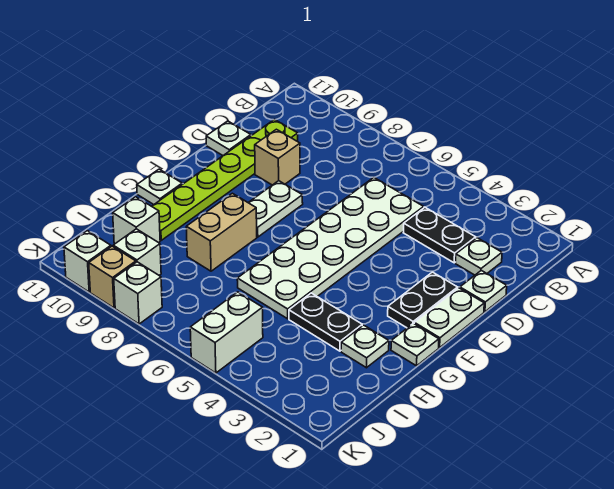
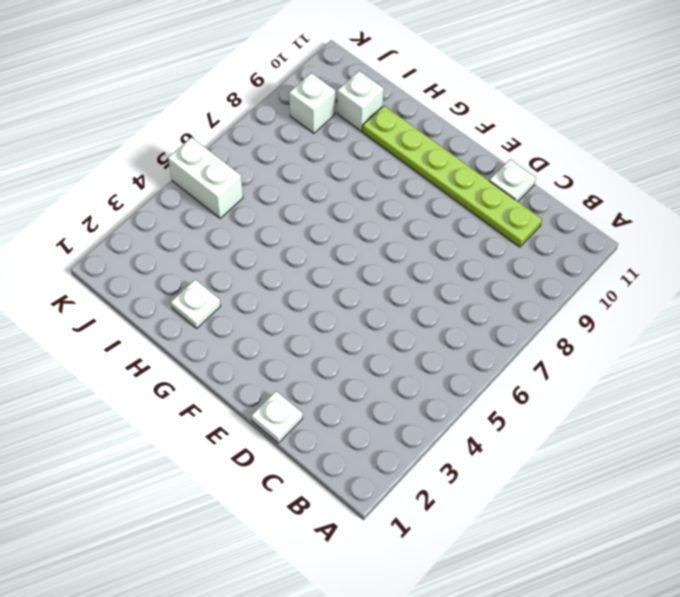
none -> white plate C2 level 1
none -> black plate C3:C4 level 1
none -> white plate C5:H6 level 1

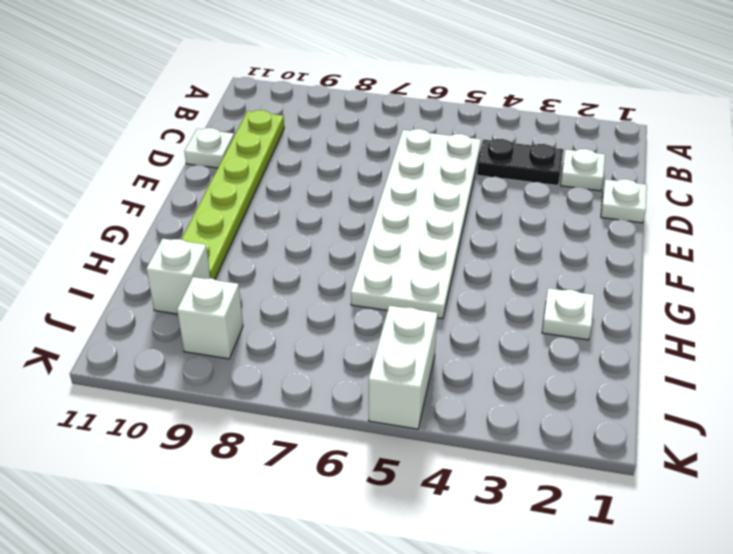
none -> tan brick D9 level 1
none -> white plate E1:F1 level 1
none -> black plate E2:F2 level 1

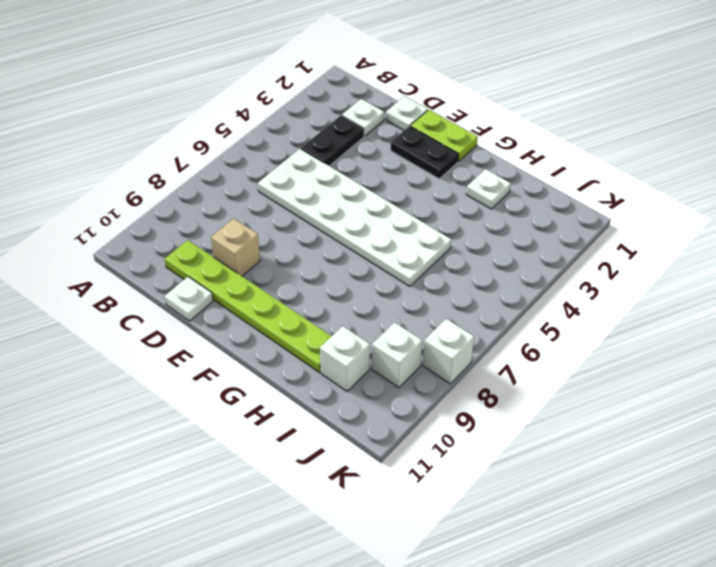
lime plate E1:F1 level 1 -> white plate E1:F1 level 1
none -> white plate E8:F8 level 1
none -> white plate G1 level 1
none -> tan brick G8:H8 level 1

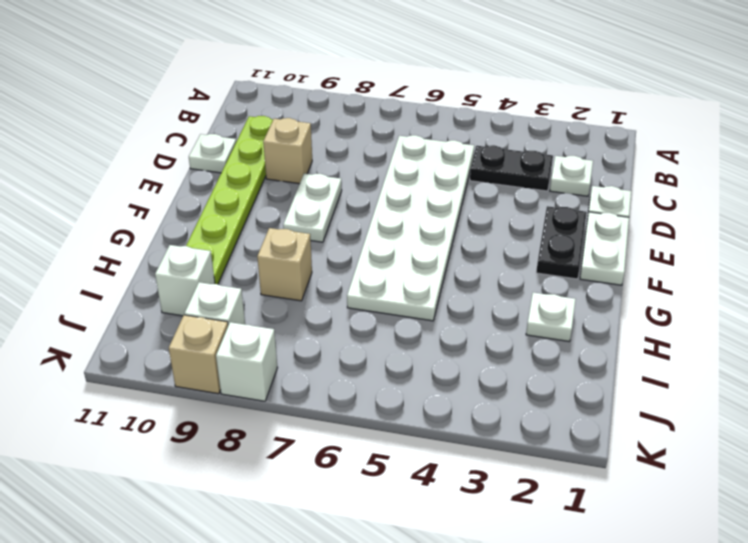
tan brick H8 level 1 -> tan brick G8:H8 level 1
none -> white plate G1 level 1
none -> white plate G11 level 1
none -> black plate H3:H4 level 1

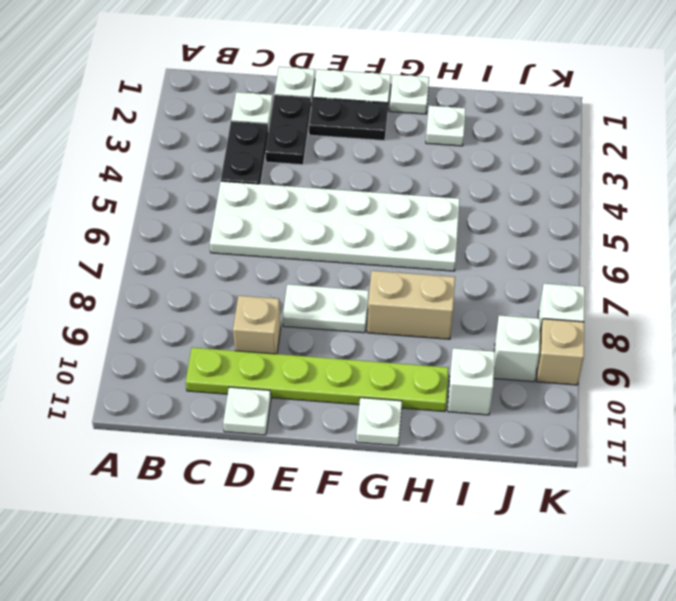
black plate D2:D3 level 1 -> black plate H3:H4 level 1
none -> white brick J5:K5 level 1
none -> white brick K10 level 1

